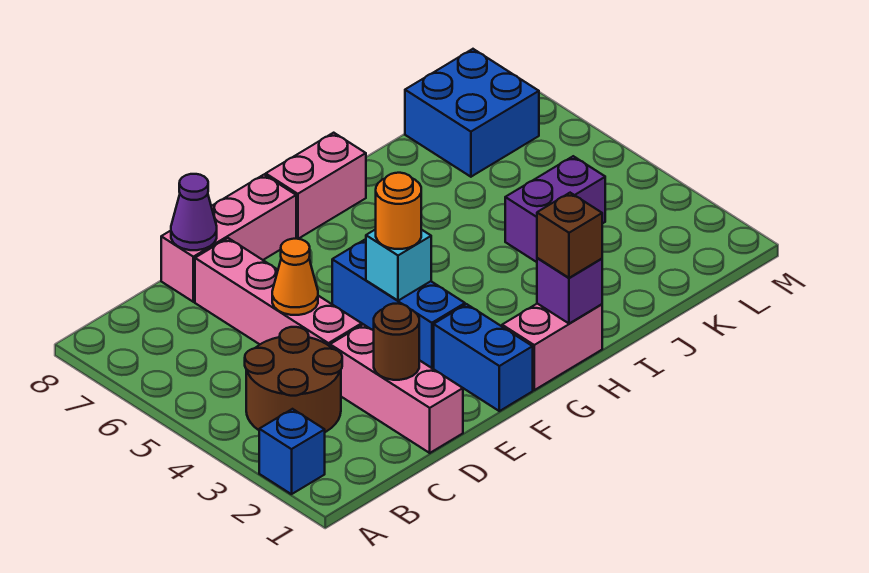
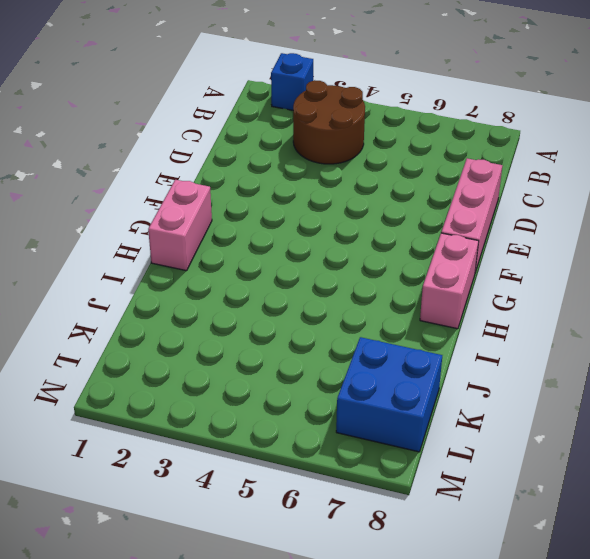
none -> pink brick D1:D3 level 1
none -> pink brick D4:D7 level 1
none -> blue brick F1:F2 level 1

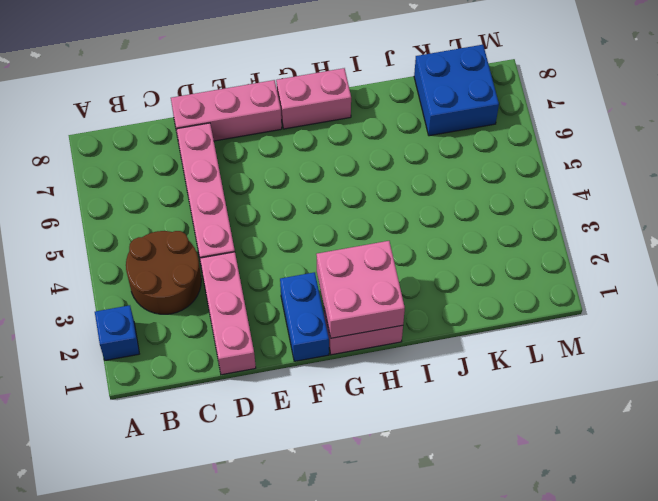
pink brick G1:H2 level 2 -> purple brick H1 level 2
none -> blue brick F3:F5 level 1
none -> purple brick J4:K4 level 1
none -> brown round brick D2 level 2

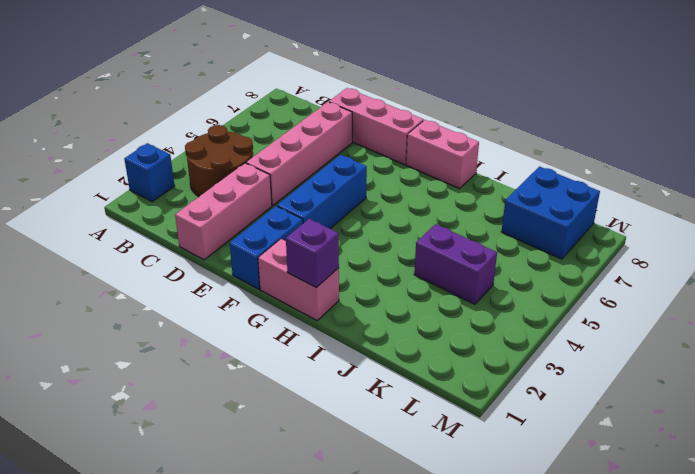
none -> brown round brick D2 level 2
none -> orange cone D5 level 2
none -> purple cone D8 level 2

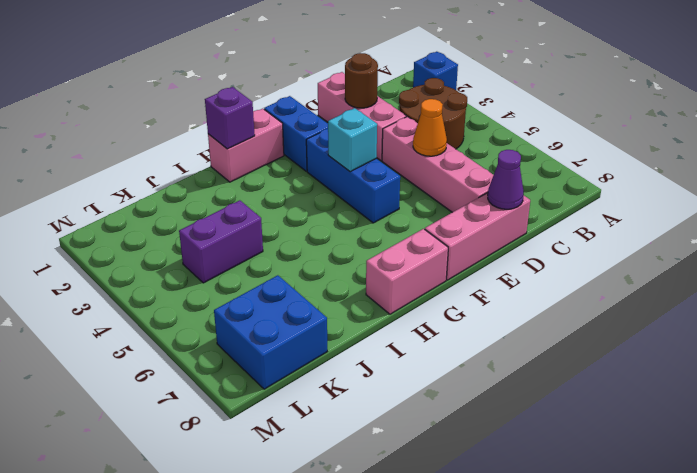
none -> orange round brick F4 level 3
none -> brown brick H1 level 3

